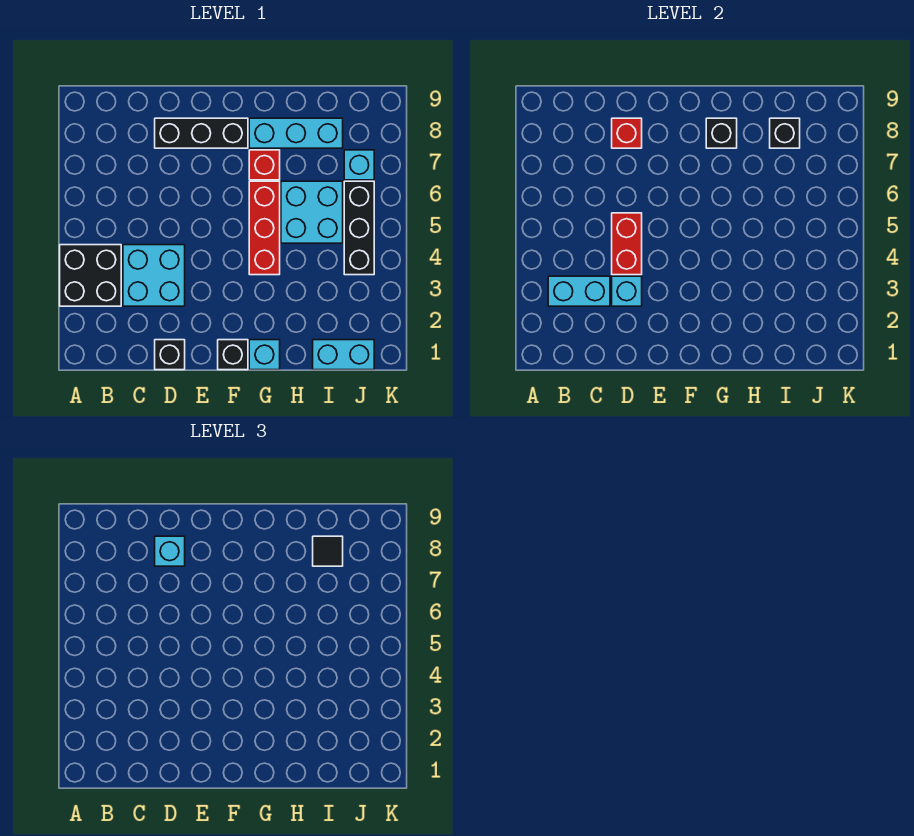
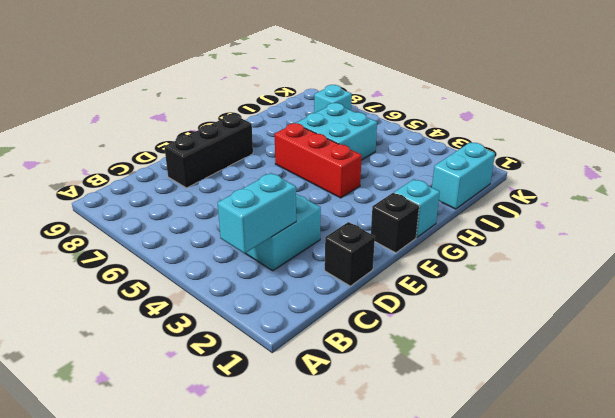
none -> black brick A3:B4 level 1
none -> red brick G7 level 1
none -> cyan brick G8:I8 level 1

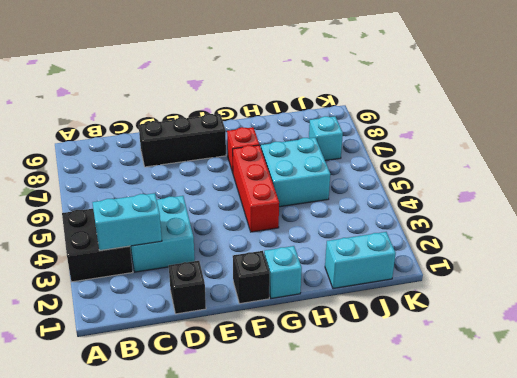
none -> cyan brick G8:I8 level 1
none -> black brick J4:J6 level 1
none -> cyan brick D3 level 2

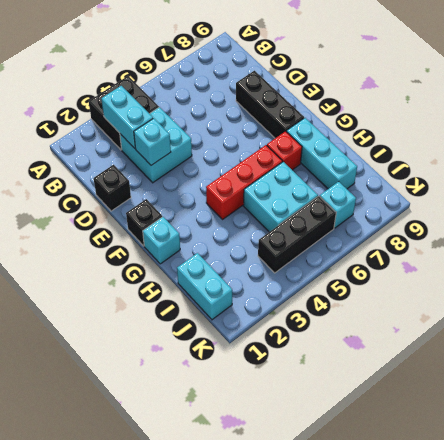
none -> red brick D4:D5 level 2
none -> red brick D8 level 2
none -> black brick G8 level 2

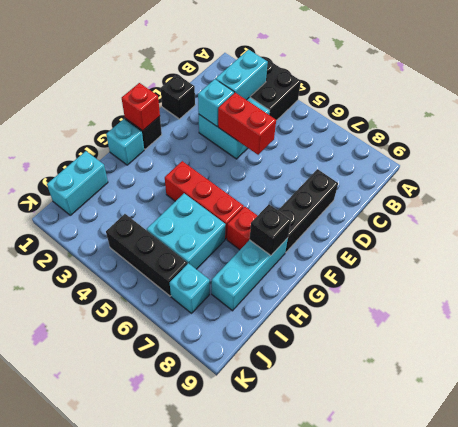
red brick F1 level 2 -> red brick D8 level 2
none -> black brick I8 level 2
none -> cyan brick D8 level 3
none -> black tile I8 level 3

